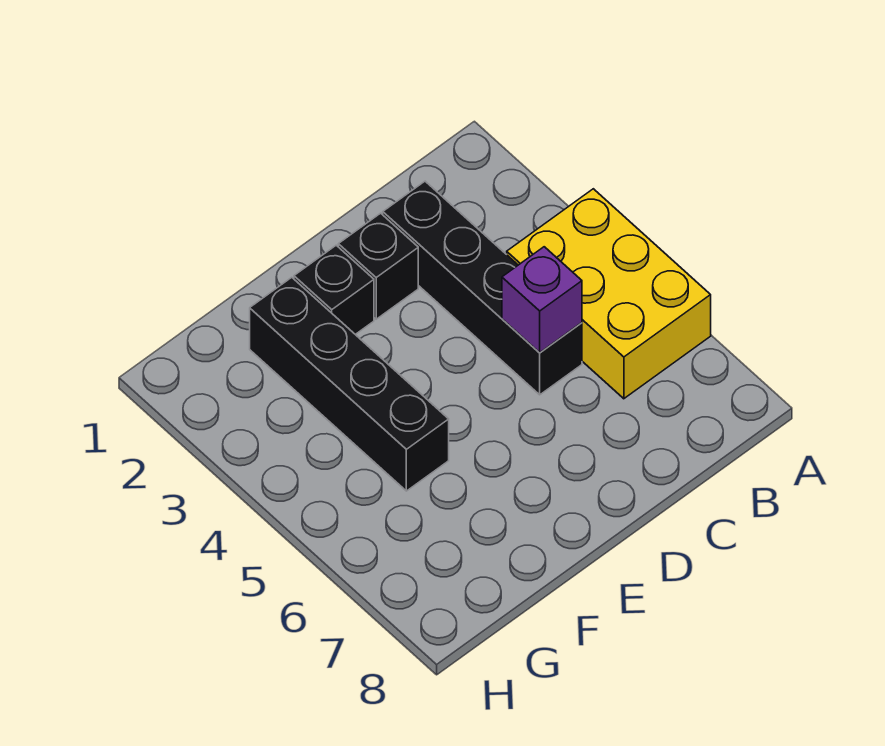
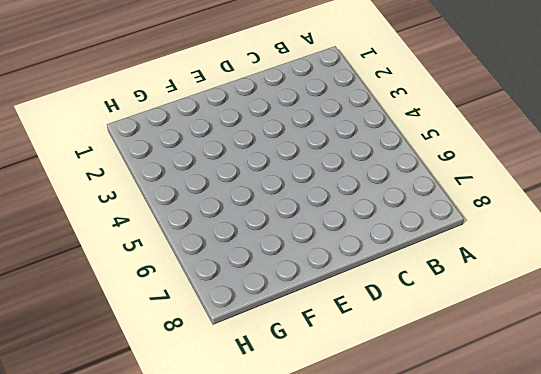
none -> yellow brick A4:B6 level 1
none -> black brick C2:C5 level 1

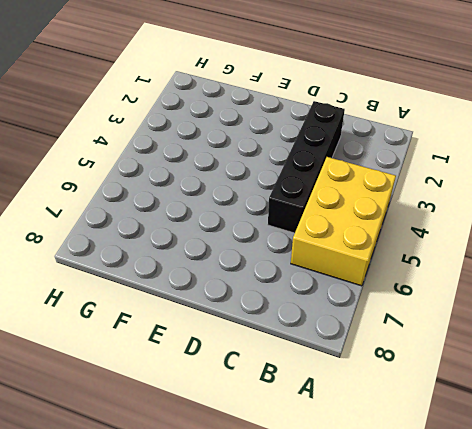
none -> black brick D2 level 1
none -> black brick E2 level 1

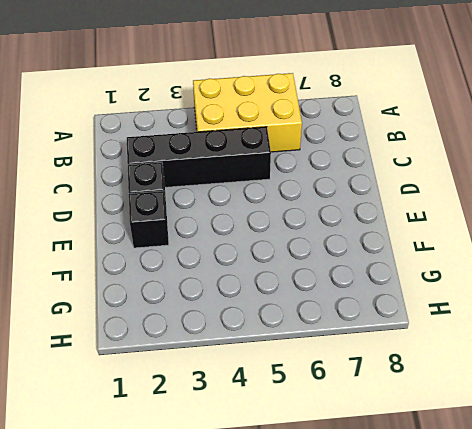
none -> black brick F2:F5 level 1
none -> purple brick C5 level 2

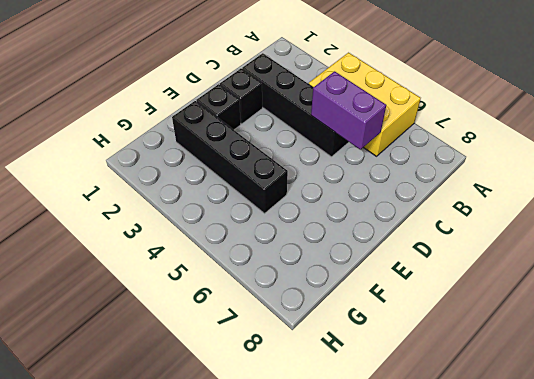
purple brick C5:C6 level 2 -> purple brick C5 level 2

